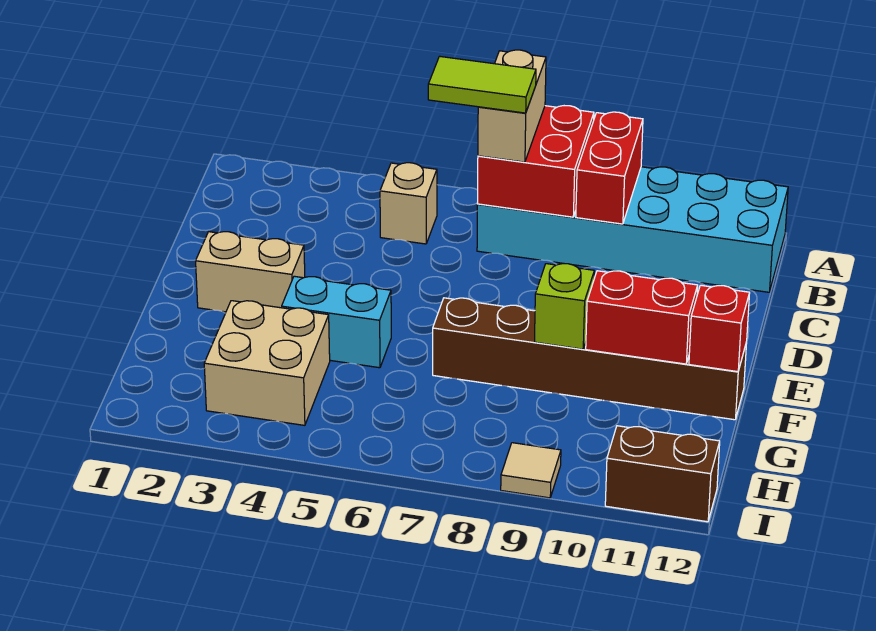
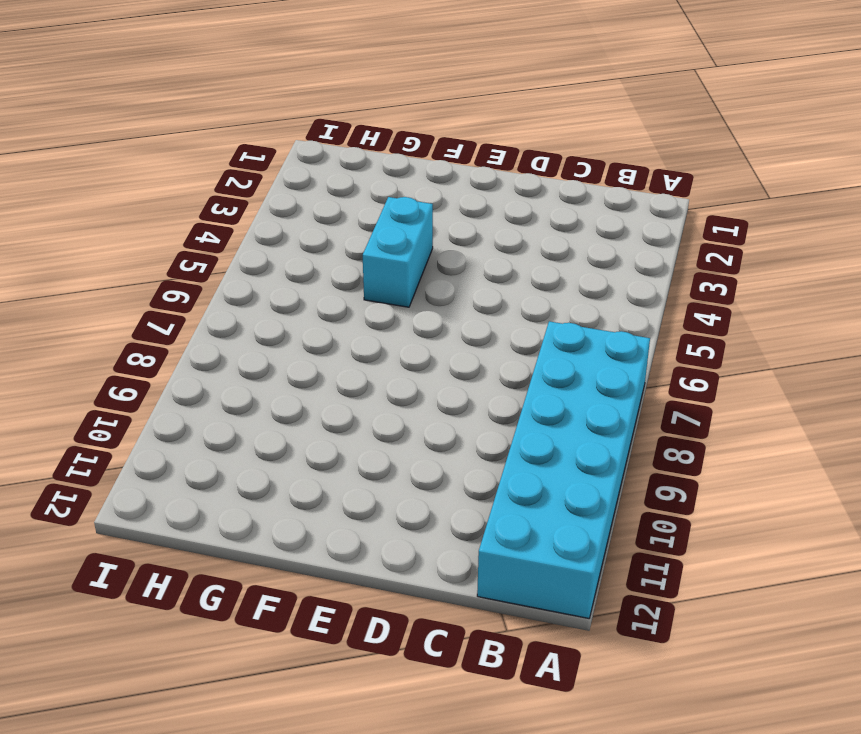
none -> tan brick B5 level 1
none -> tan brick E2:E3 level 1
none -> brown brick F7:F12 level 1

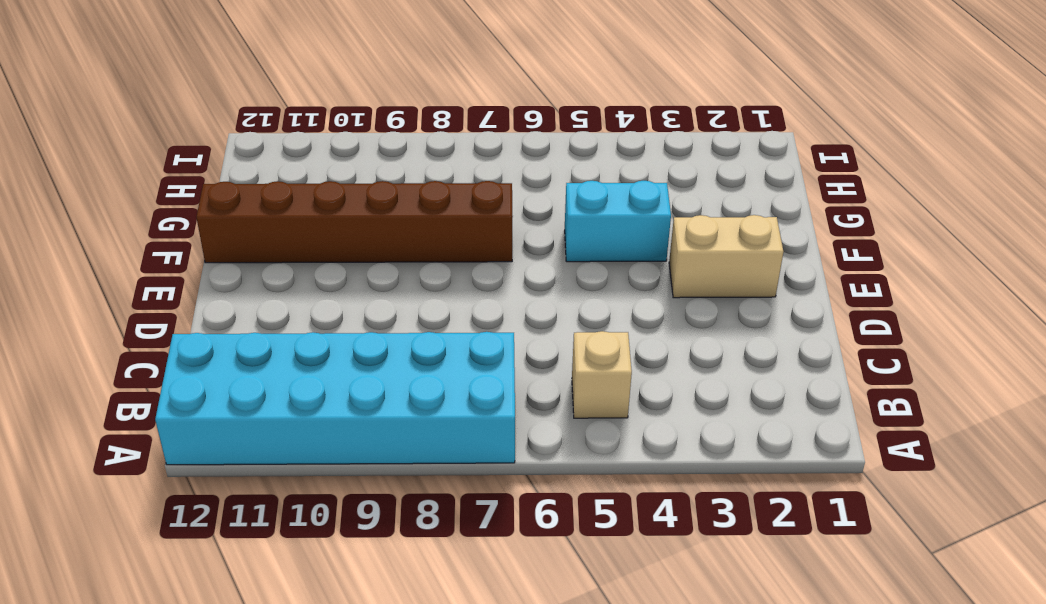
none -> tan brick G3:H4 level 1
none -> tan tile I9 level 1
none -> brown brick I11:I12 level 1

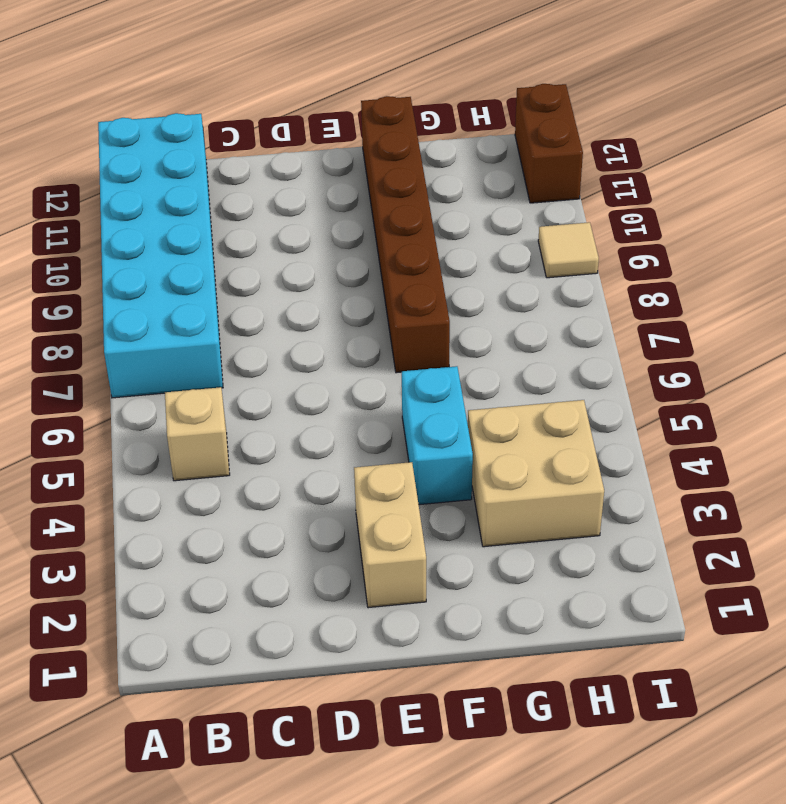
none -> red brick A7:B8 level 2
none -> red brick A9:B9 level 2
none -> lime brick F9 level 2

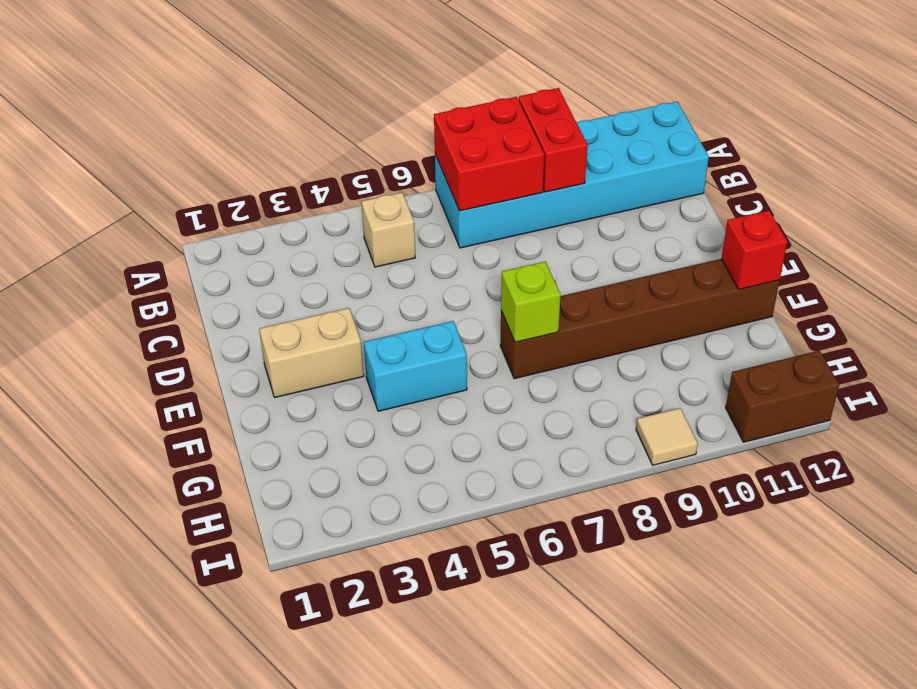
lime brick F7 level 2 -> lime brick F9 level 2
none -> tan brick G3:H4 level 1
none -> red brick F10:F11 level 2
none -> tan brick A7:B7 level 3

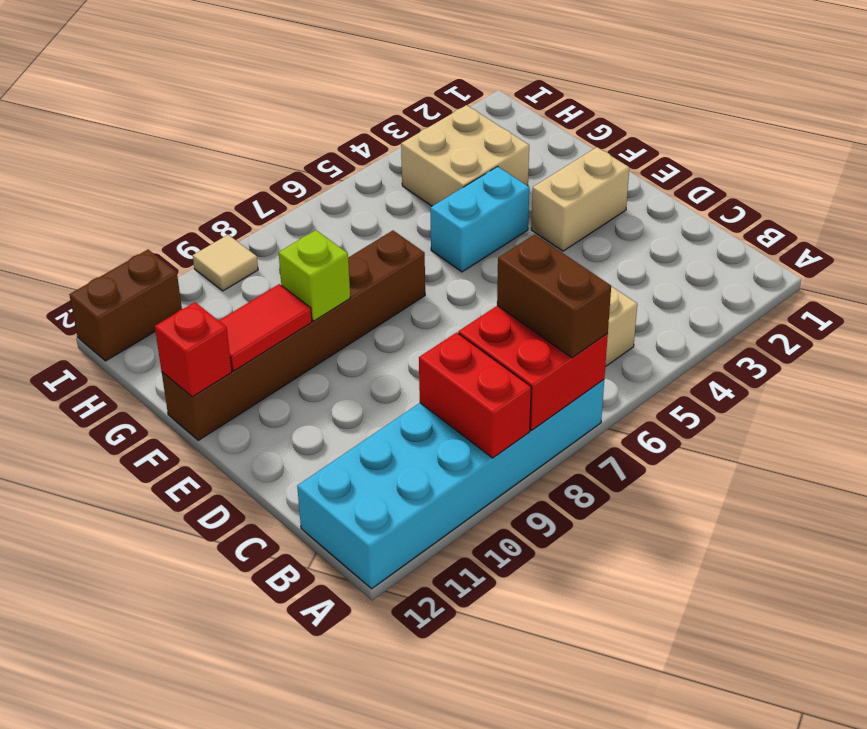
brown brick A7:B7 level 3 -> tan brick A7:B7 level 3
red tile F10:F11 level 2 -> red brick F10:F11 level 2
none -> lime tile B6:B7 level 4

